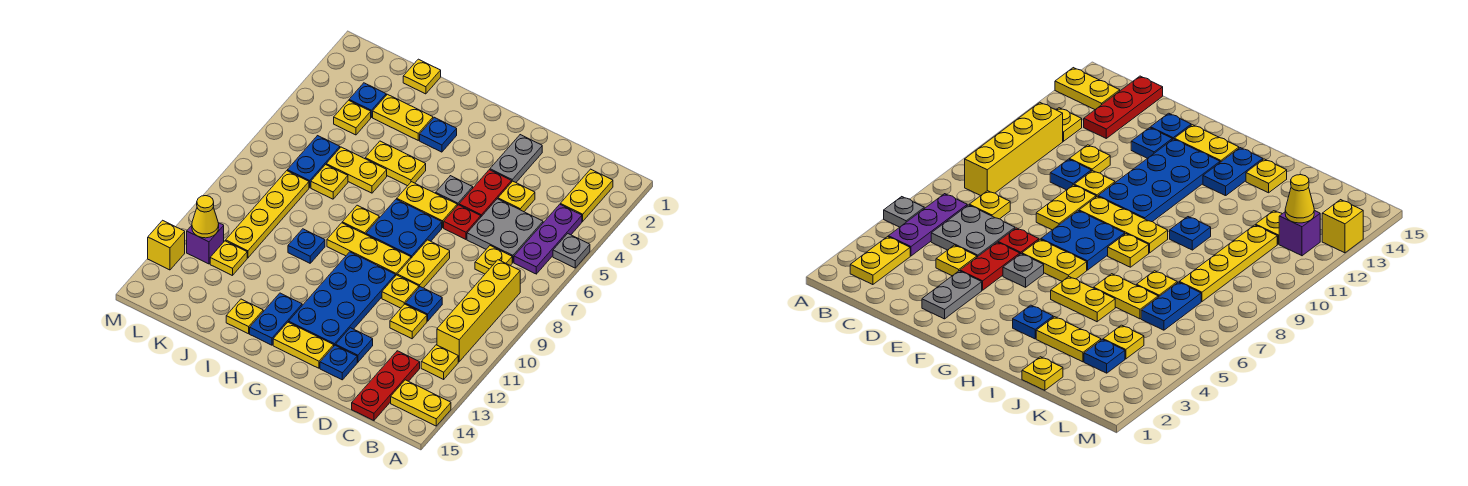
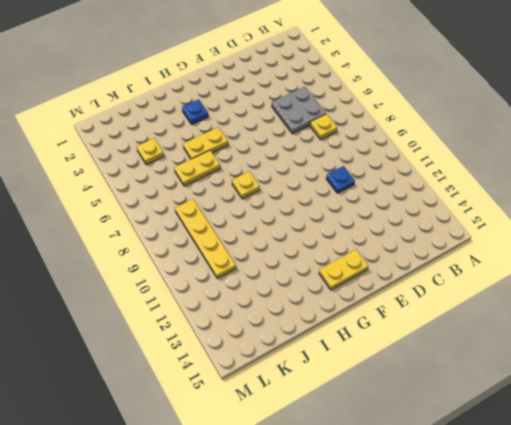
none -> grey plate A5 level 1
none -> yellow plate A14:B14 level 1
none -> yellow plate B2:B3 level 1
none -> purple plate B4:B6 level 1

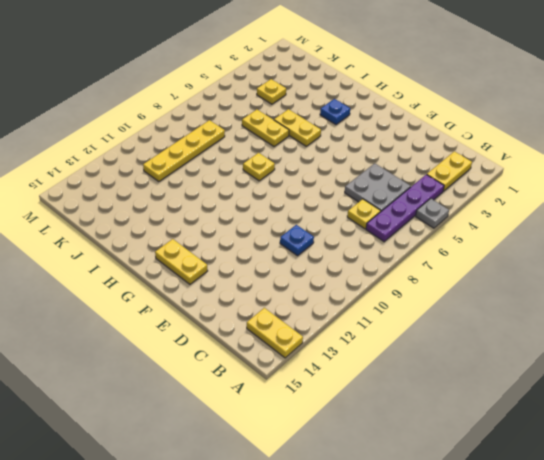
purple plate B4:B7 level 1 -> purple plate B4:B6 level 1
none -> yellow brick B8:B11 level 1
none -> yellow plate B12 level 1
none -> red plate C13:C15 level 1
none -> yellow plate D4 level 1

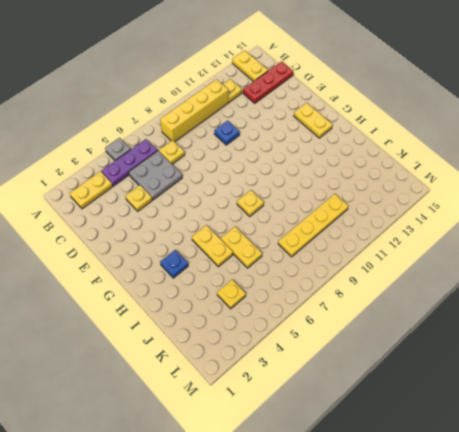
none -> yellow plate D11 level 1
none -> grey plate E2:E3 level 1
none -> red plate E4:E5 level 1
none -> red plate E6 level 1

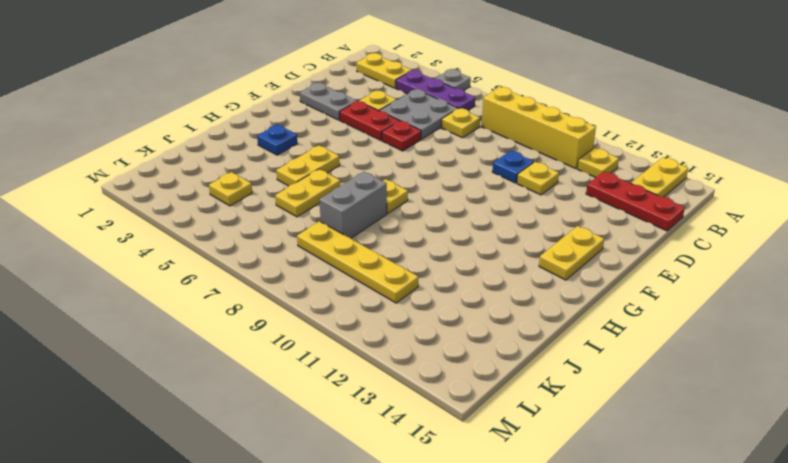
grey brick I8:J8 level 1 -> none
none -> yellow plate E8:E9 level 1
none -> yellow plate E10 level 1
none -> blue plate E13 level 1
none -> blue plate E14 level 1

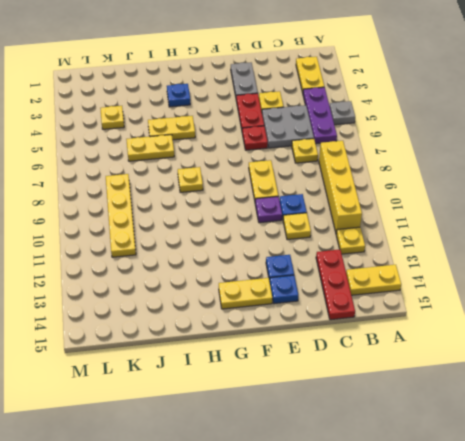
purple plate E10 level 1 -> yellow plate E10 level 1
none -> grey plate F5 level 1
none -> yellow plate F6:G6 level 1
none -> blue plate F7:G8 level 1
none -> yellow plate F9:H9 level 1

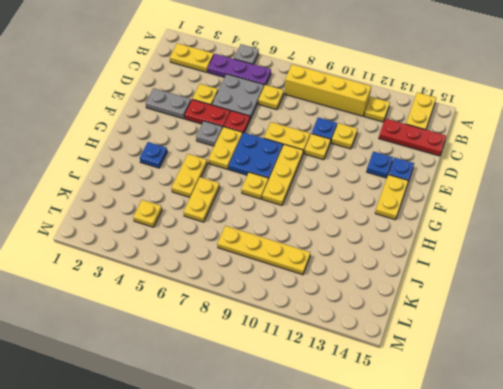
none -> blue plate F10:G13 level 1
none -> blue plate H13:H14 level 1
none -> yellow plate I3:J3 level 1
none -> blue plate I10 level 1

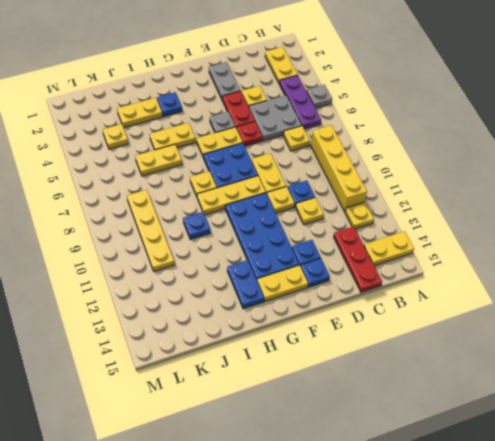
none -> yellow plate I14 level 1
none -> yellow plate J1 level 1
none -> yellow plate J7 level 1
none -> blue plate K3 level 1

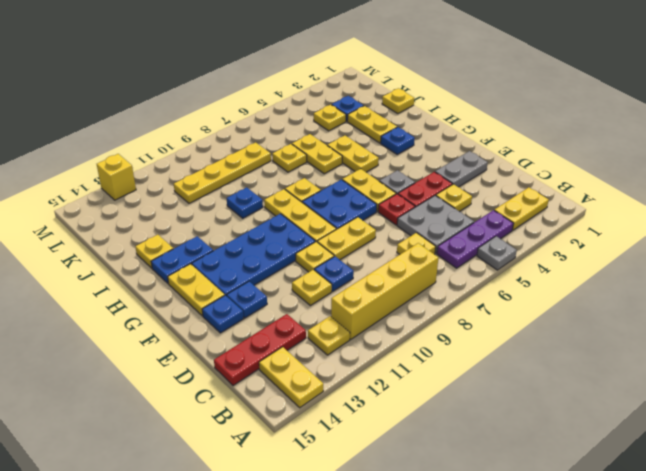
none -> blue plate K6:K7 level 1
none -> yellow plate K12 level 1
none -> purple brick L12 level 1
none -> yellow cone L12 level 2

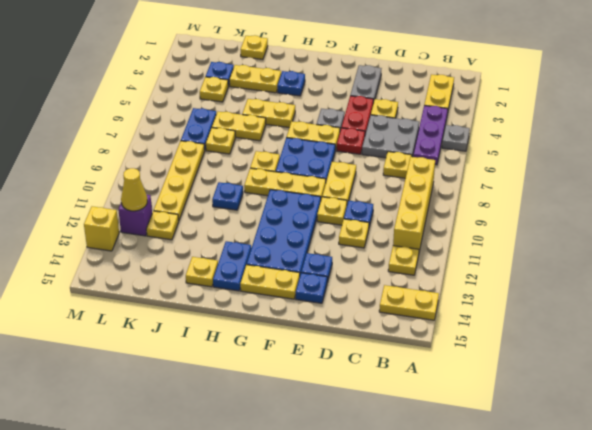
none -> red plate C13:C15 level 1

